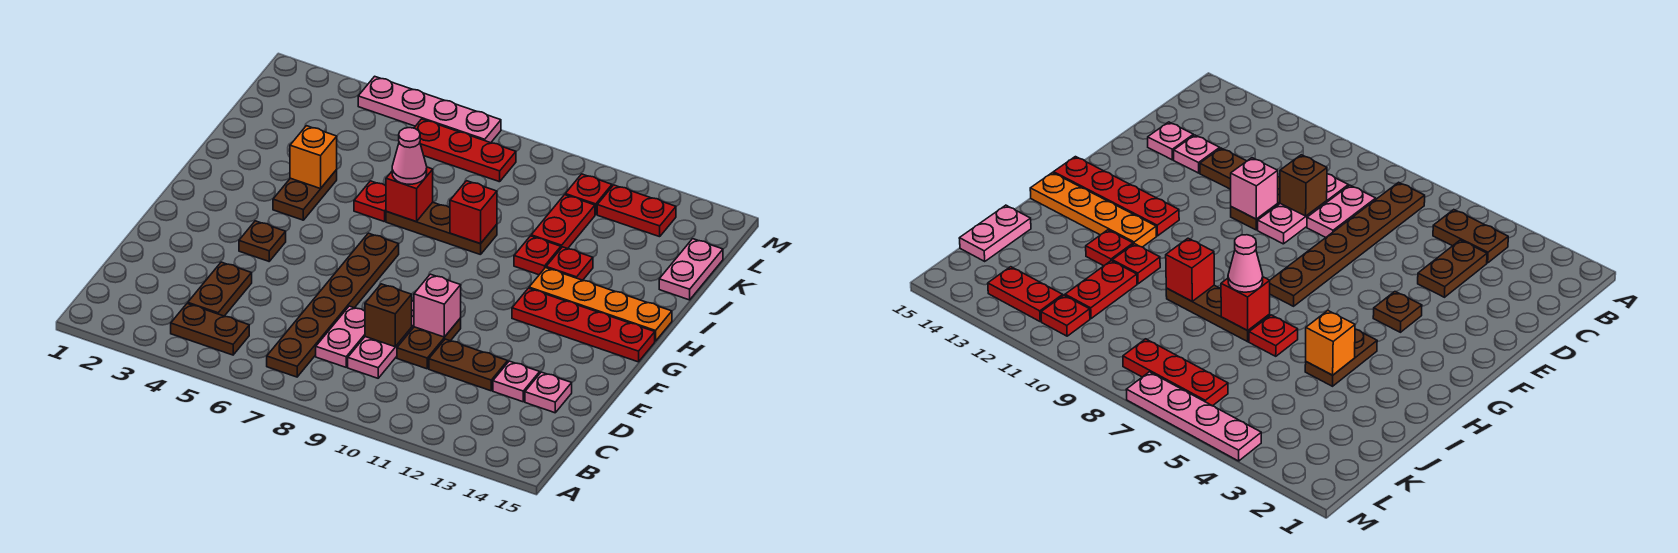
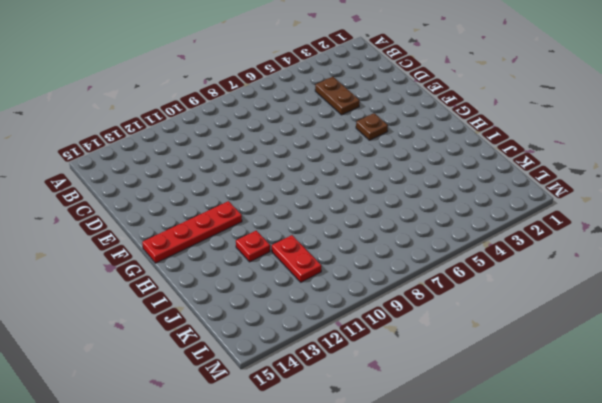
none -> brown plate B4:B5 level 1
none -> brown plate B7:G7 level 1
none -> pink plate C8:D8 level 1

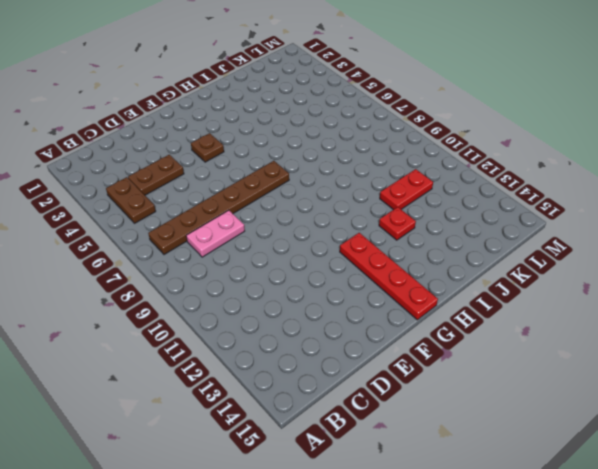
none -> pink plate C9:E9 level 1
none -> brown plate D10:E10 level 1
none -> brown plate D11:D12 level 1

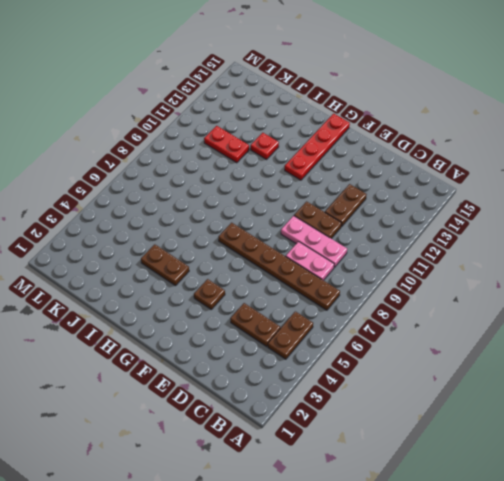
none -> pink plate D13 level 1
none -> pink plate D14 level 1
none -> orange plate H12:H15 level 1

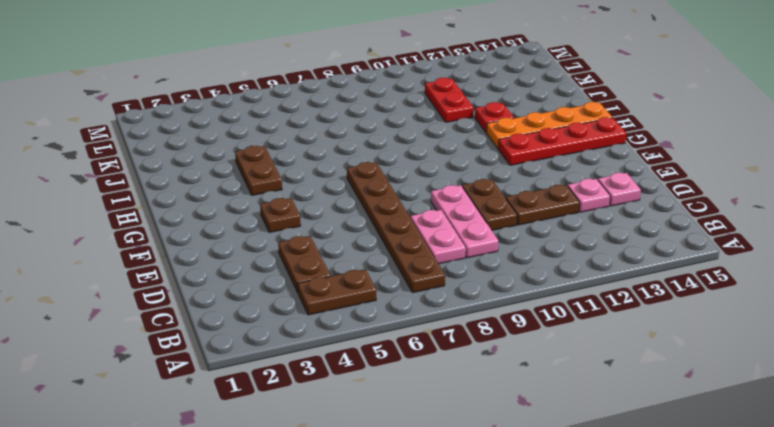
none -> red plate I6 level 1
none -> brown plate I7:I9 level 1
none -> red plate I11 level 1

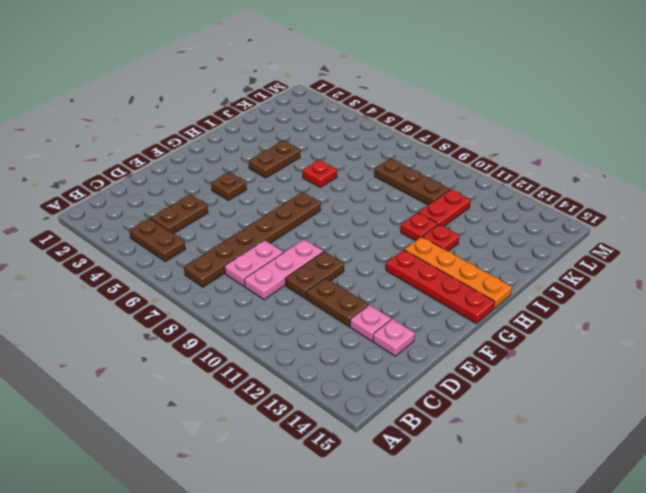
brown plate K8:K10 level 1 -> brown plate I7:I9 level 1
none -> pink plate J15:K15 level 1
none -> red plate L6:L8 level 1
none -> red plate L11 level 1

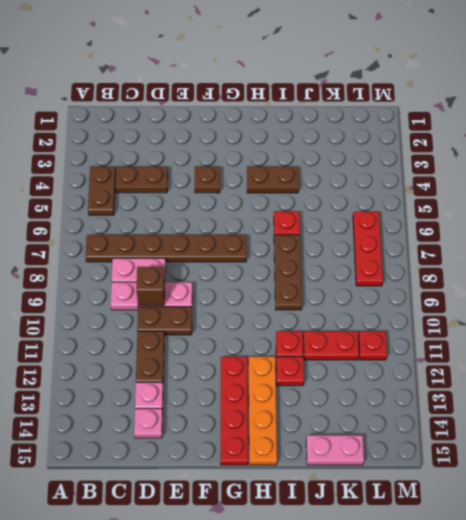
none -> red plate L12:L13 level 1
none -> pink plate M4:M7 level 1
none -> pink brick E10 level 2

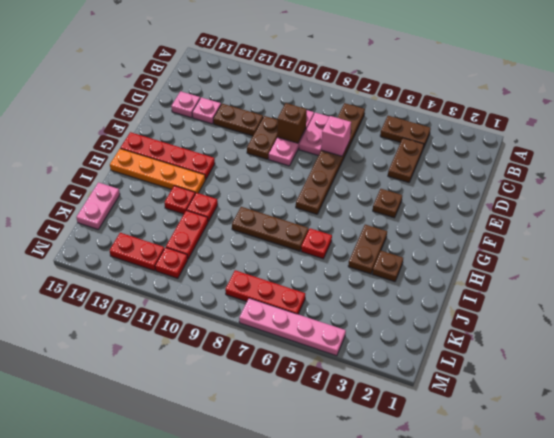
pink brick D7 level 2 -> pink brick E10 level 2
brown plate I3 level 1 -> none
none -> orange brick I4 level 2
none -> red brick I7 level 2
none -> red brick I9 level 2

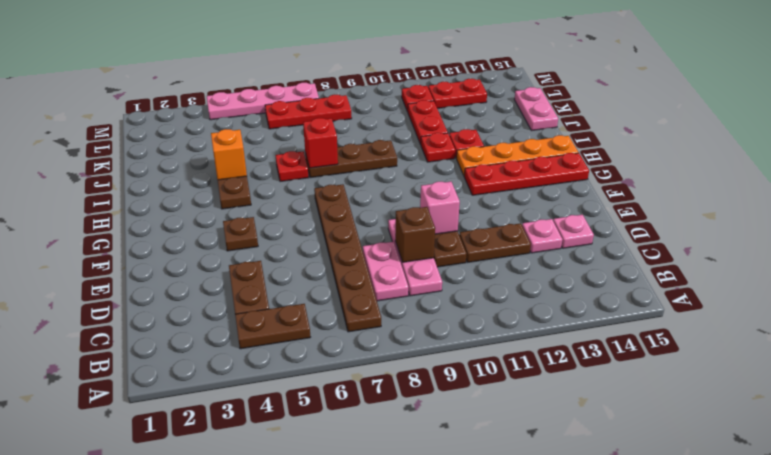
none -> red brick I9 level 2
none -> pink cone I7 level 3

